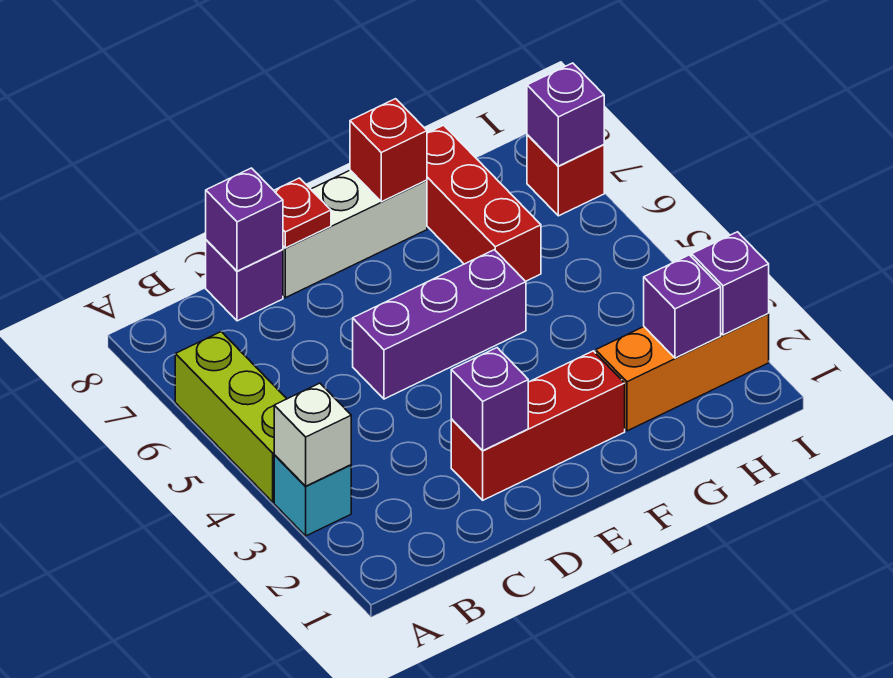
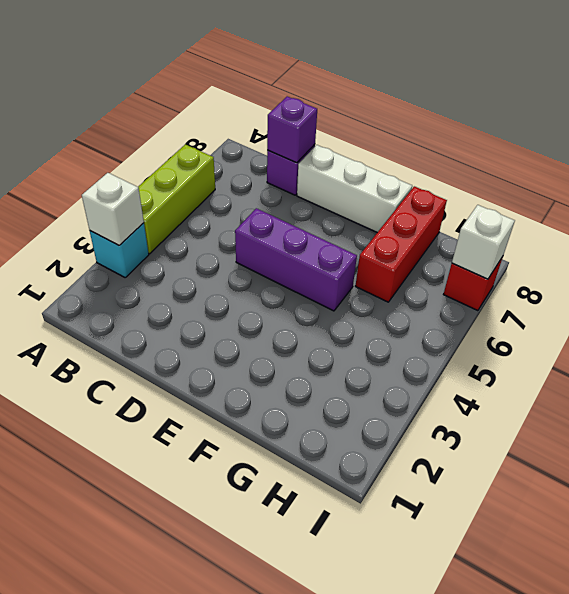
white brick I7 level 2 -> purple brick I7 level 2
none -> red brick D2:F2 level 1
none -> orange brick G2:I2 level 1
none -> purple brick D2 level 2

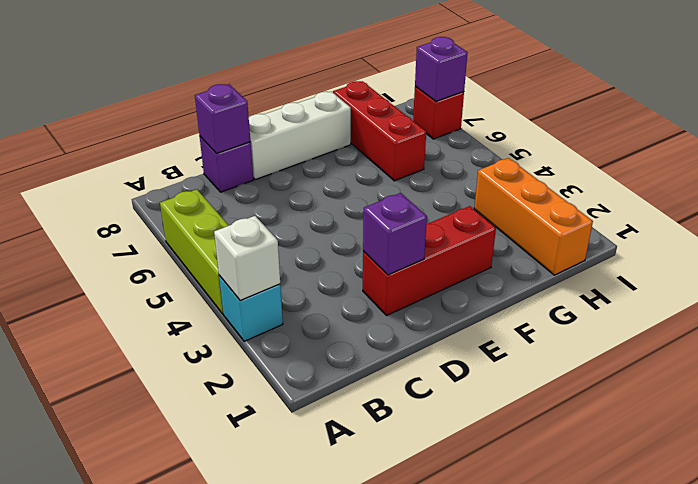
orange brick H1:H3 level 1 -> orange brick G2:I2 level 1
none -> purple brick D5:F5 level 1
none -> red plate D8 level 2
none -> red brick F8 level 2

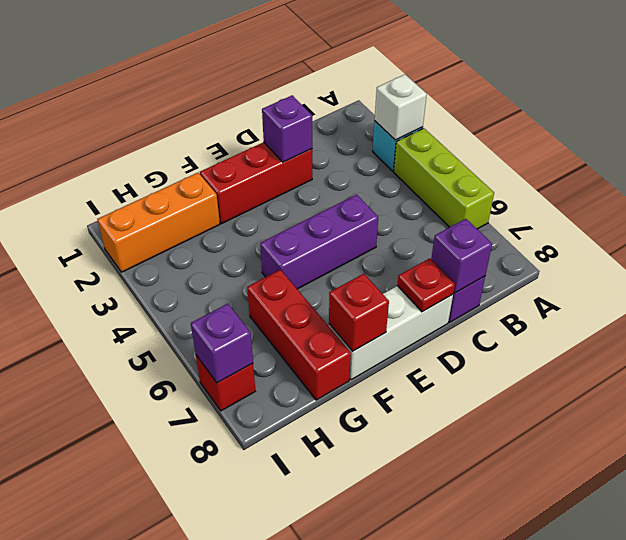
none -> purple brick H2 level 2
none -> purple brick I2 level 2

